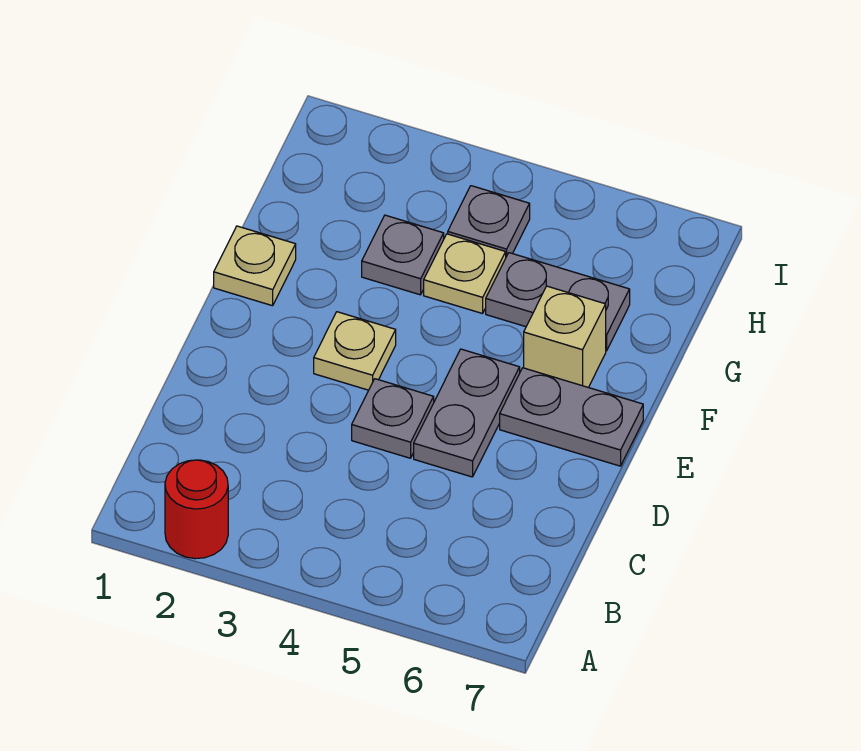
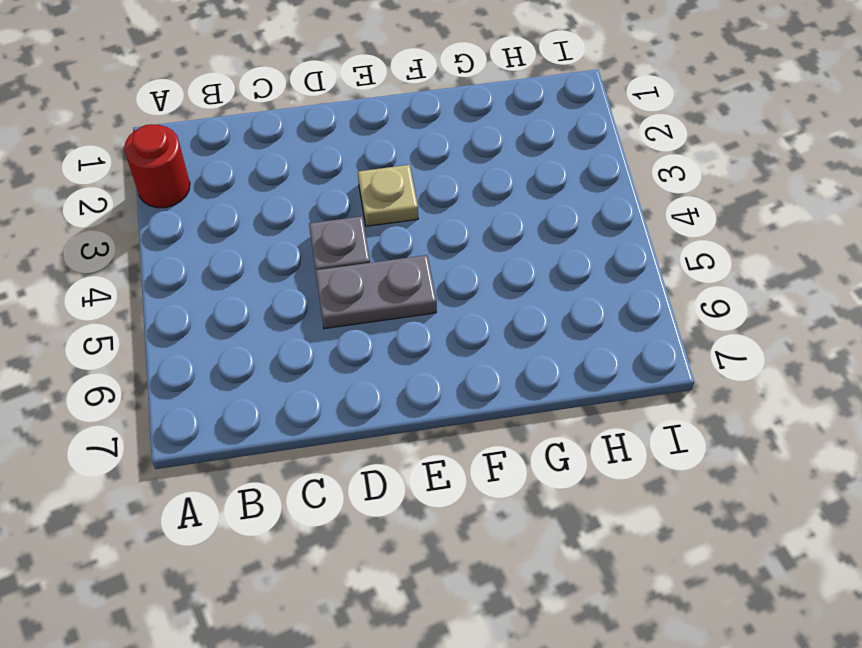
none -> grey plate E6:E7 level 1
none -> tan plate F1 level 1

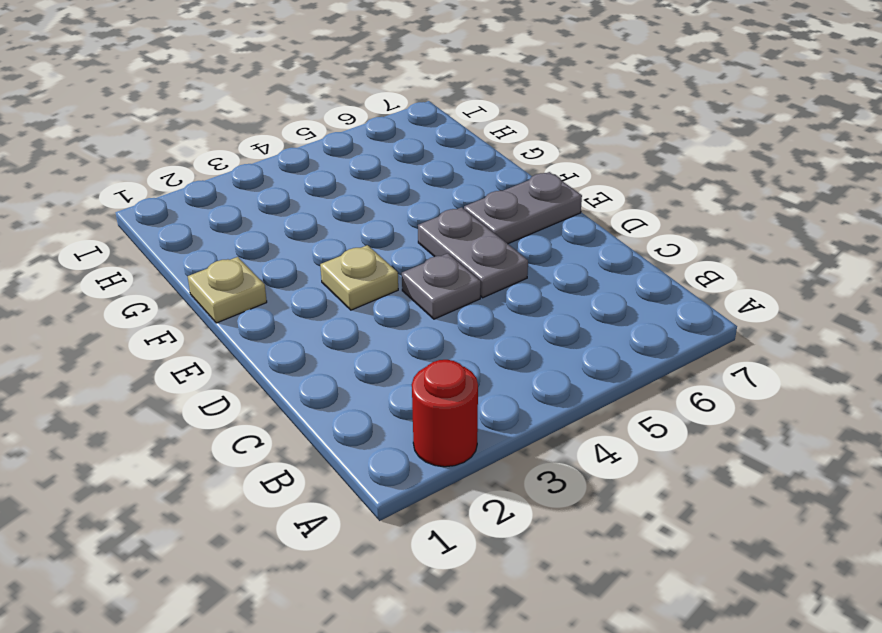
none -> tan brick F6 level 1
none -> grey plate G3 level 1

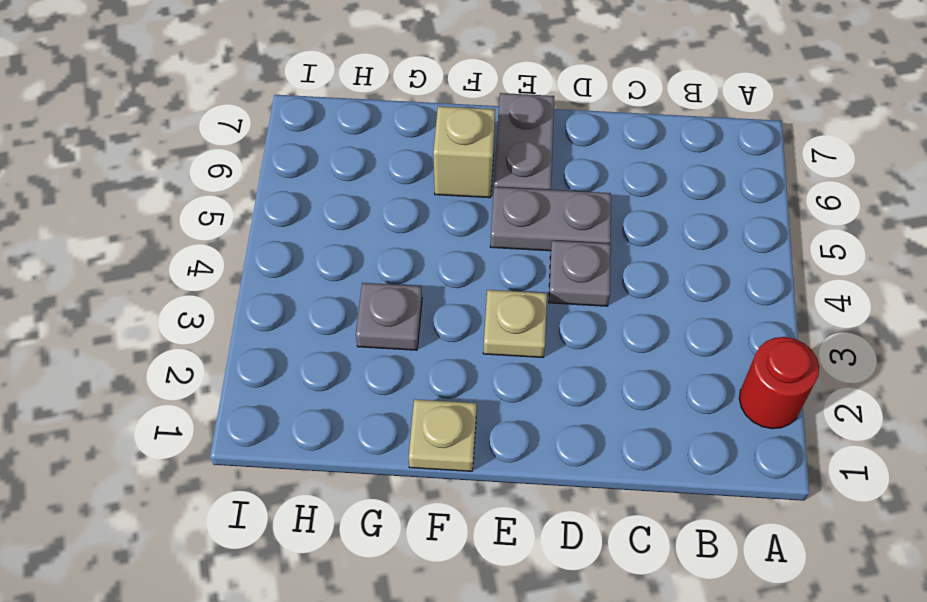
none -> tan plate G4 level 1
none -> grey plate G5:G6 level 1

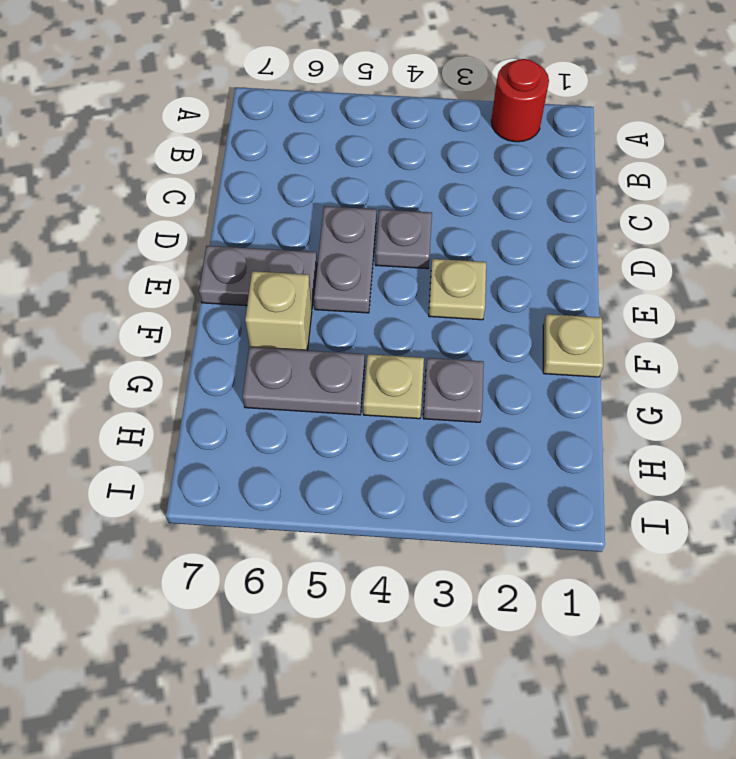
none -> grey plate H4 level 1

